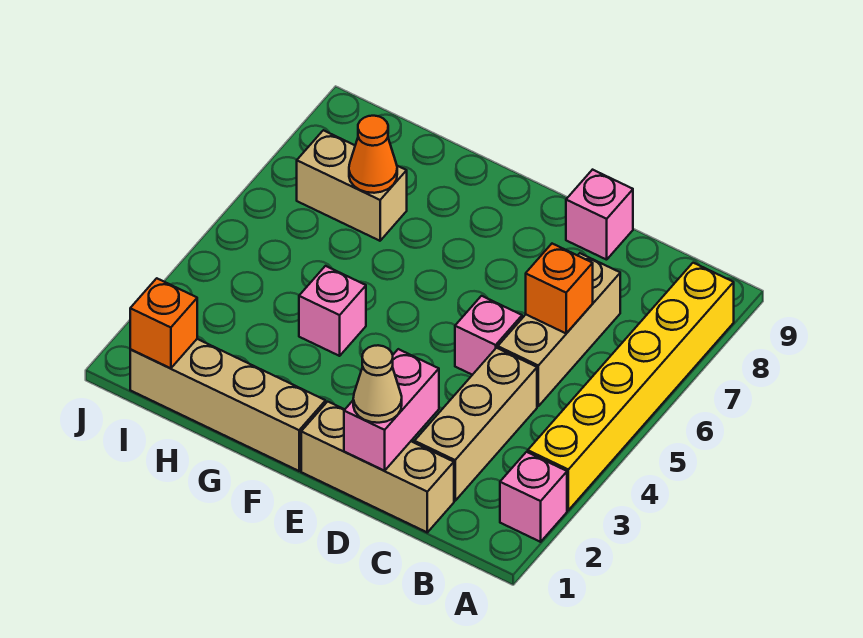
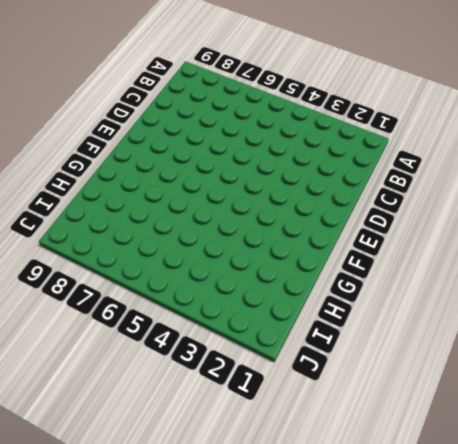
none -> pink brick A2 level 1
none -> yellow brick A3:A8 level 1
none -> tan brick C1:E1 level 1

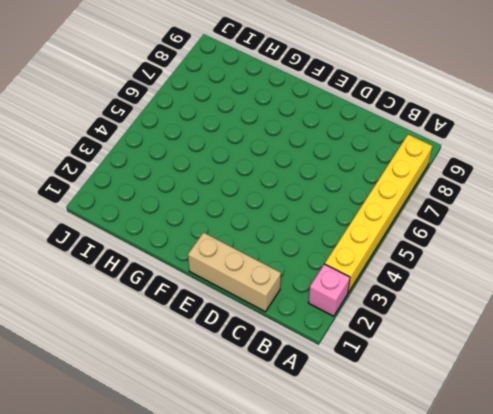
none -> tan brick C2:C4 level 1
none -> tan brick C5:C7 level 1
none -> pink brick D5 level 1

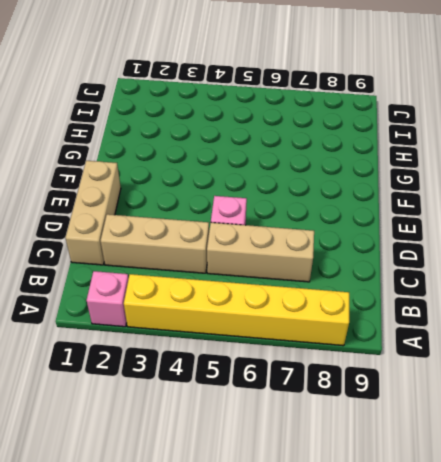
none -> pink brick D9 level 1
none -> tan brick F1:I1 level 1
none -> pink brick G4 level 1

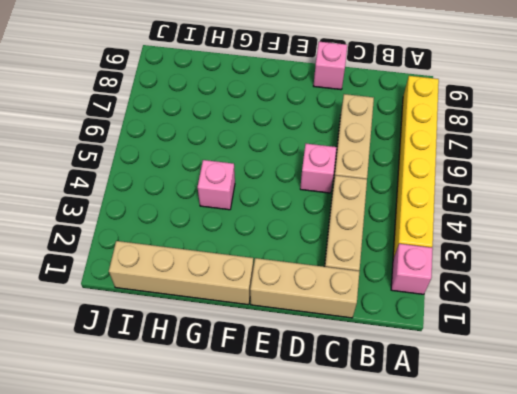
none -> tan brick H7:I7 level 1
none -> orange brick C6 level 2
none -> pink brick D1:D2 level 2

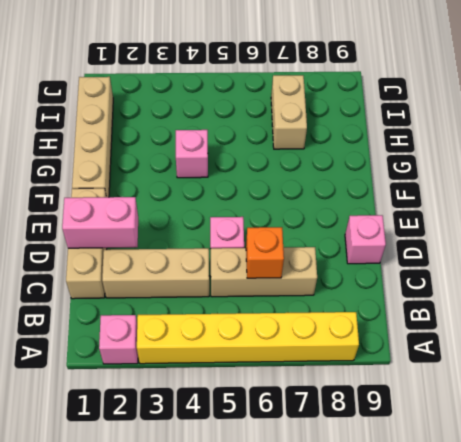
none -> orange cone H7 level 2
none -> orange brick I1 level 2
none -> tan cone D1 level 3

